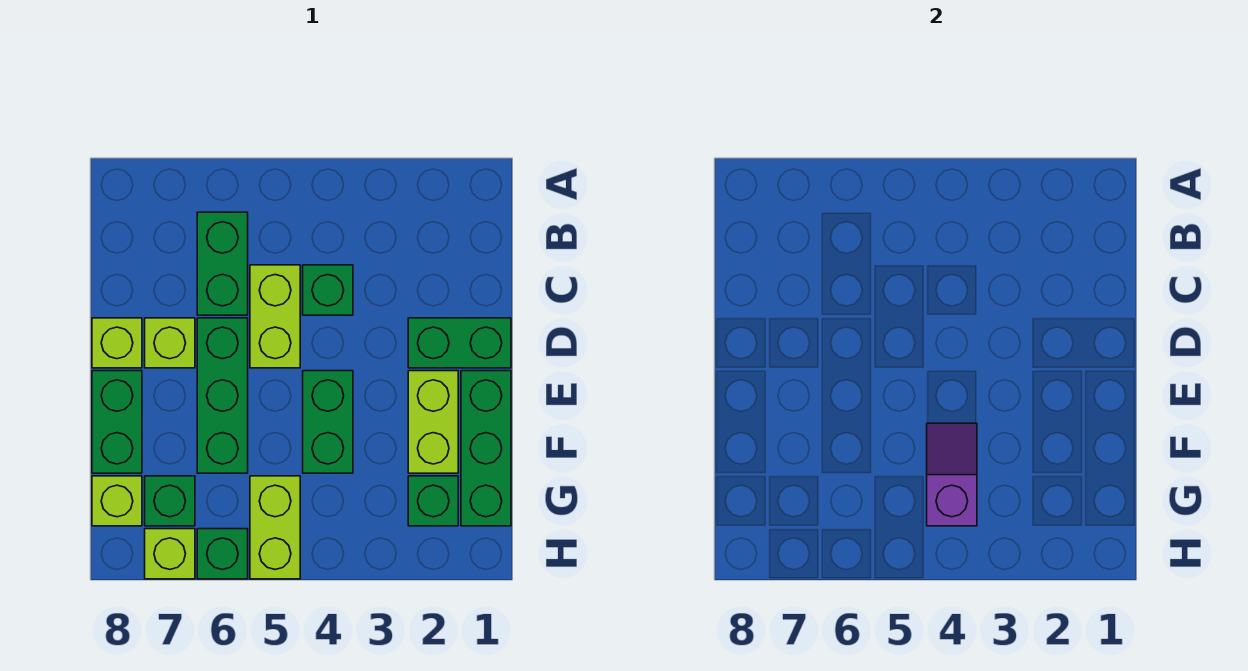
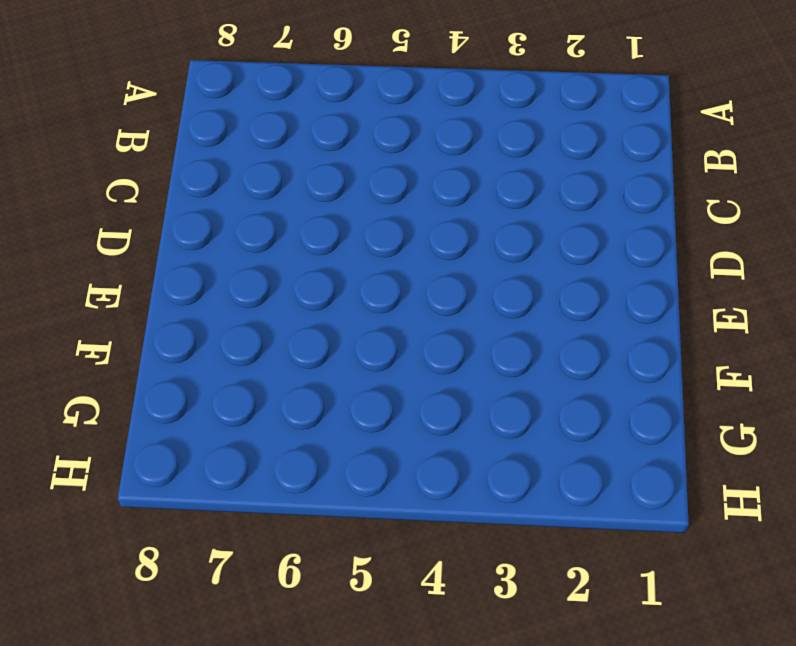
none -> green brick B6:C6 level 1
none -> green brick C4 level 1
none -> lime brick C5:D5 level 1

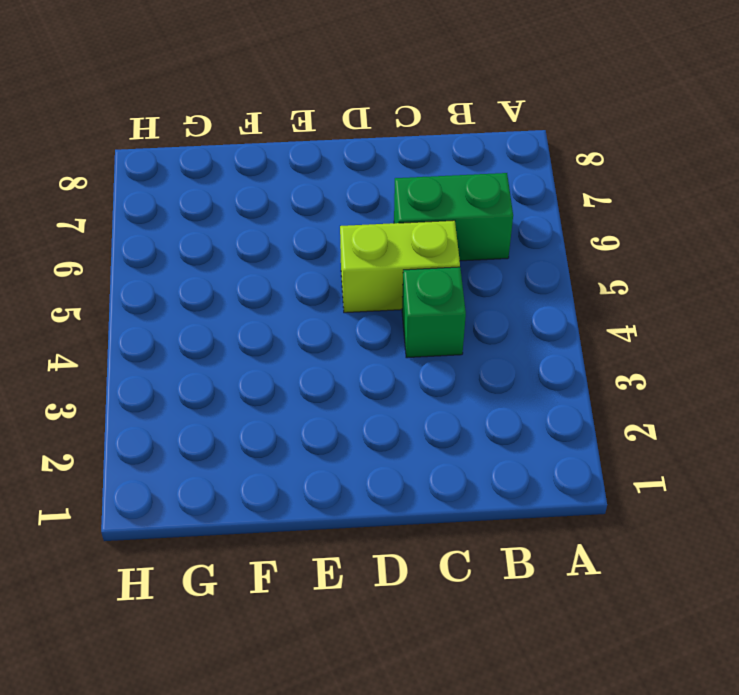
none -> green brick D1:D2 level 1
none -> green brick D6:F6 level 1
none -> lime brick D7 level 1

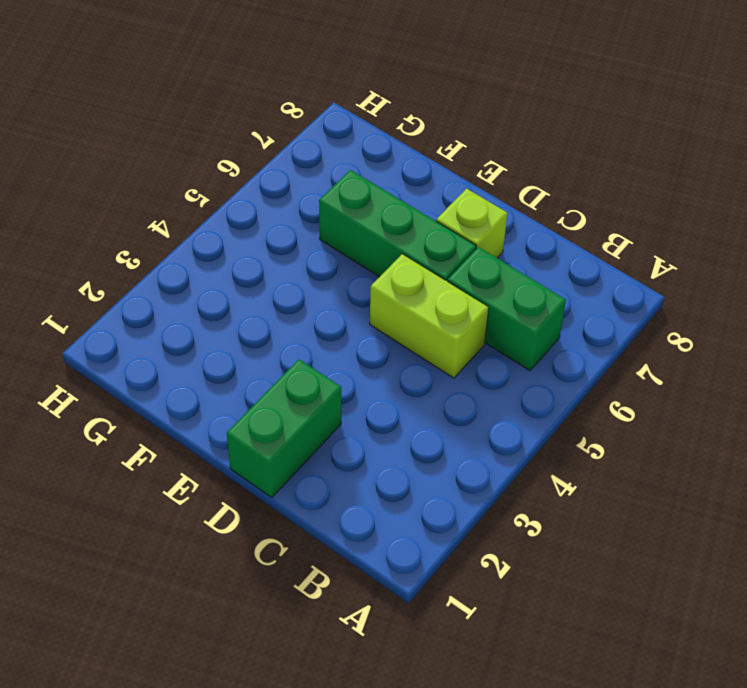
none -> green brick C4 level 1
none -> lime brick D8 level 1
none -> green brick E1:G1 level 1

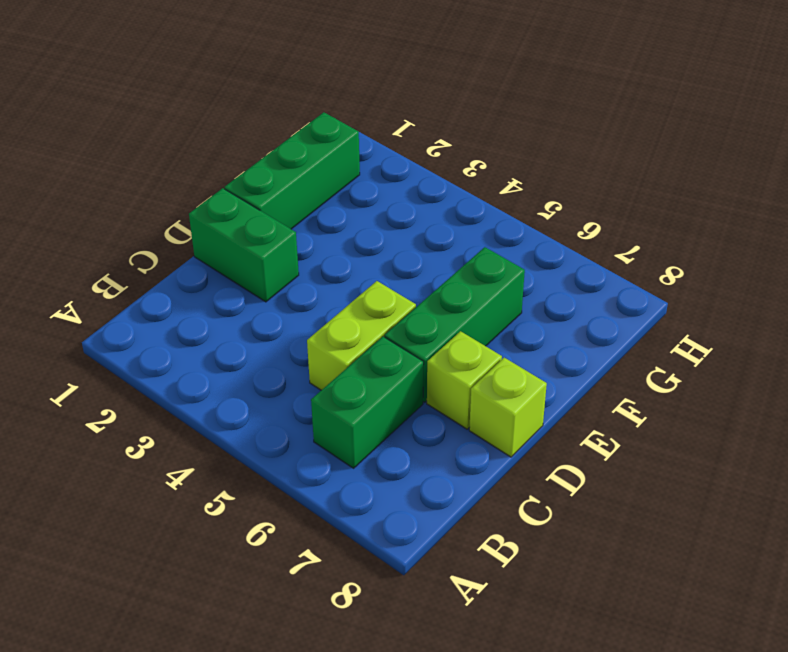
none -> green brick C4 level 1
none -> lime brick E2:F2 level 1
none -> green brick E4:F4 level 1

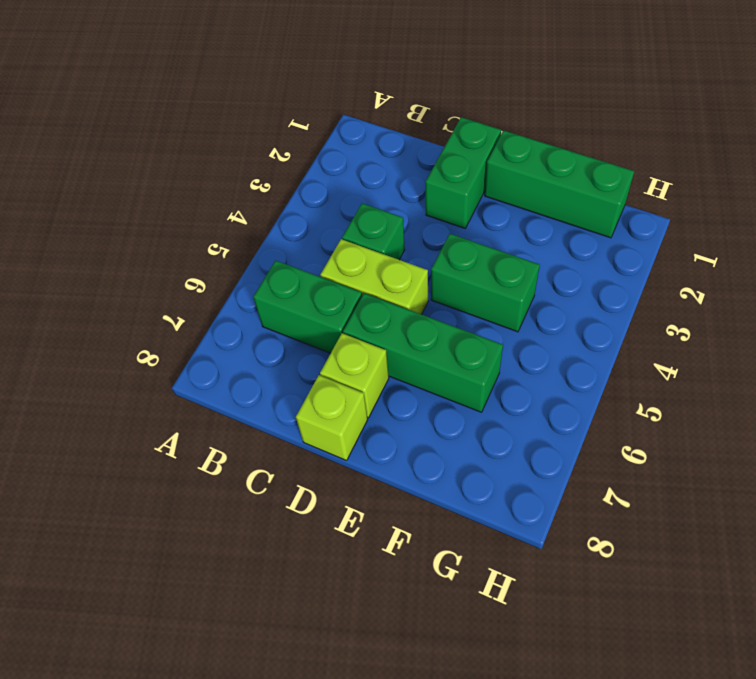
none -> lime brick E2:F2 level 1
none -> green brick E8:F8 level 1
none -> green brick G2 level 1

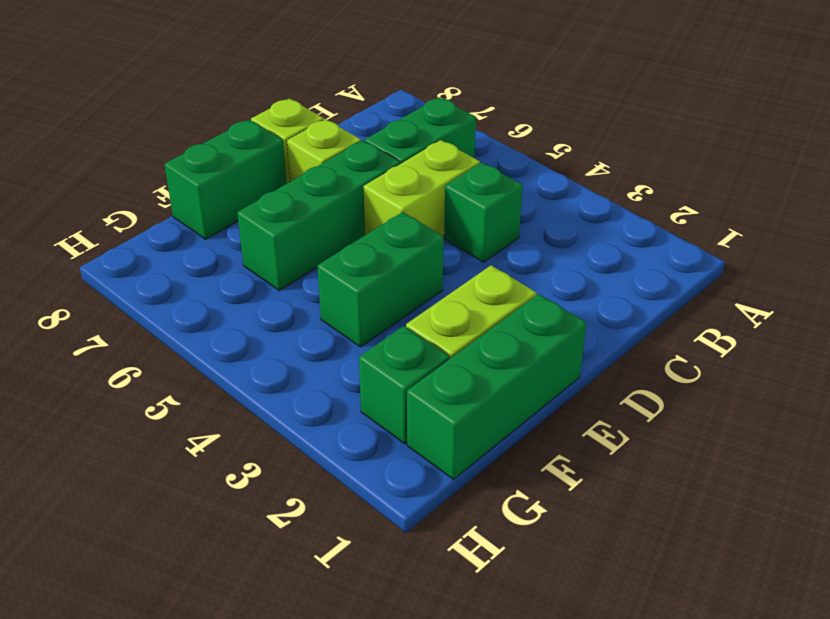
none -> green brick D1:D2 level 1
none -> lime brick G5:H5 level 1
none -> green brick G7 level 1

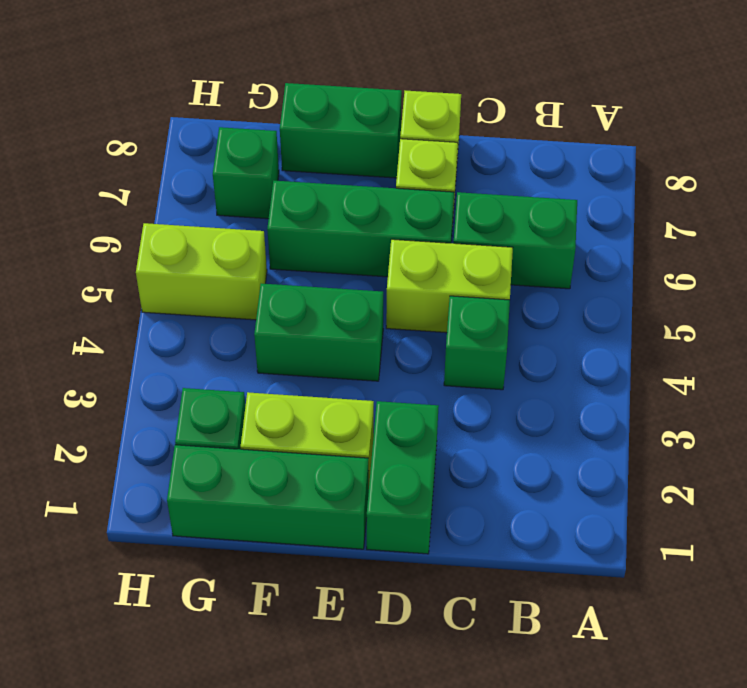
none -> lime brick G8 level 1
none -> green brick H6 level 1
none -> lime brick H7 level 1

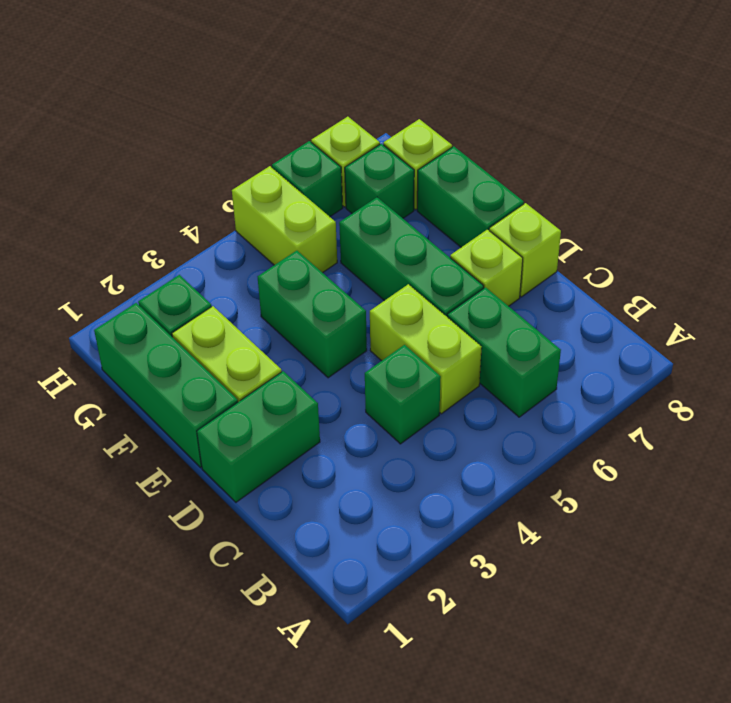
none -> purple slope F4:G4 level 2 top G

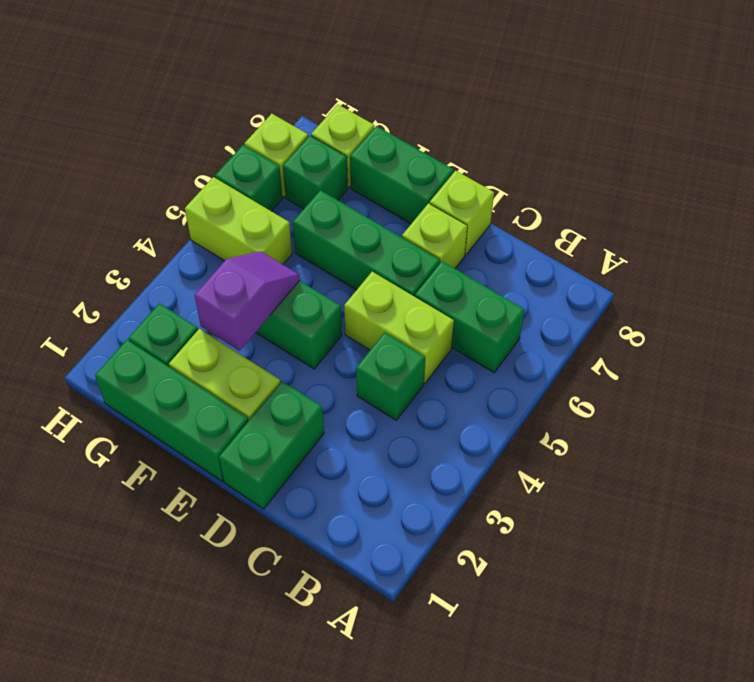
purple slope F3:F4 level 2 top 3 -> purple slope F4:G4 level 2 top G

